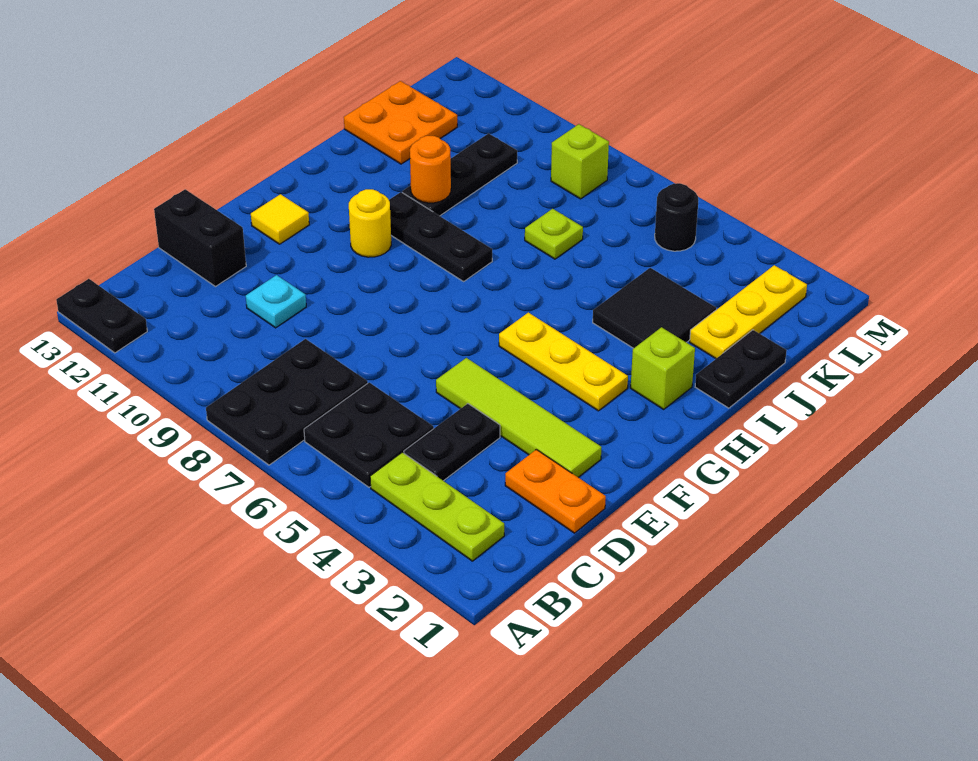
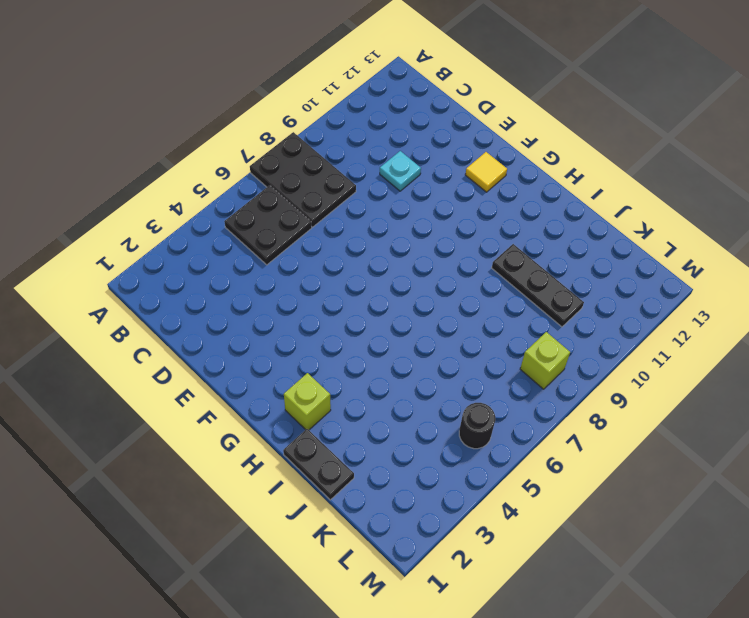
none -> black plate A12:A13 level 1
none -> lime plate B2:B4 level 1
none -> black plate C4:D4 level 1

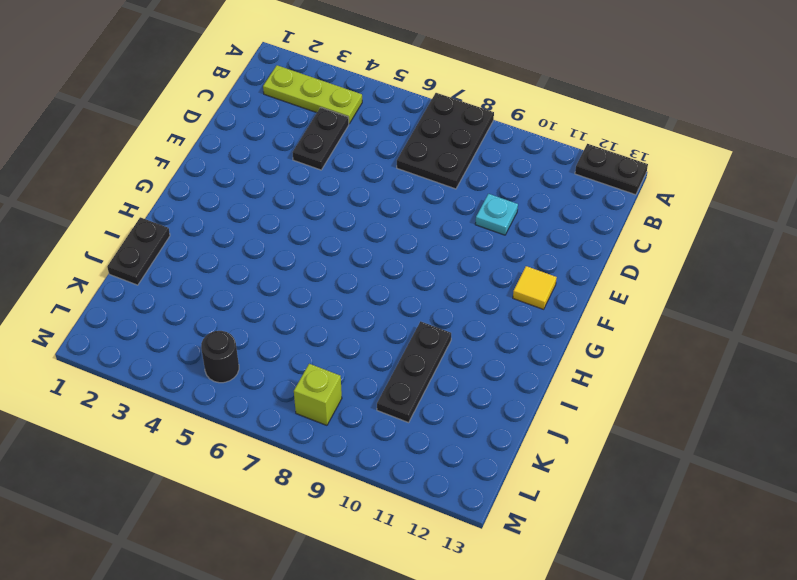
none -> black plate B5:C6 level 1
none -> orange plate D1:D2 level 1
none -> black brick D12:D13 level 1

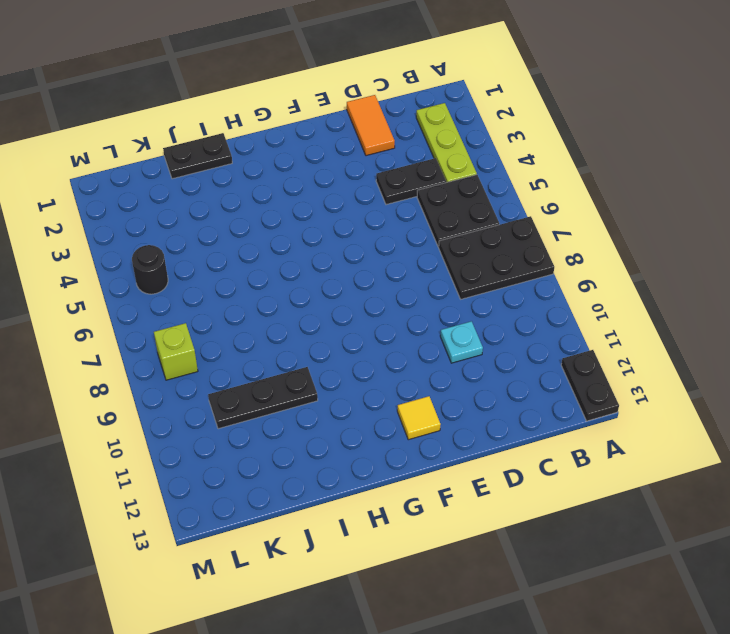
orange tile D1:D2 level 1 -> orange plate D1:D2 level 1
none -> black brick D12:D13 level 1
none -> lime tile E2:E5 level 1
none -> yellow plate G3:G5 level 1

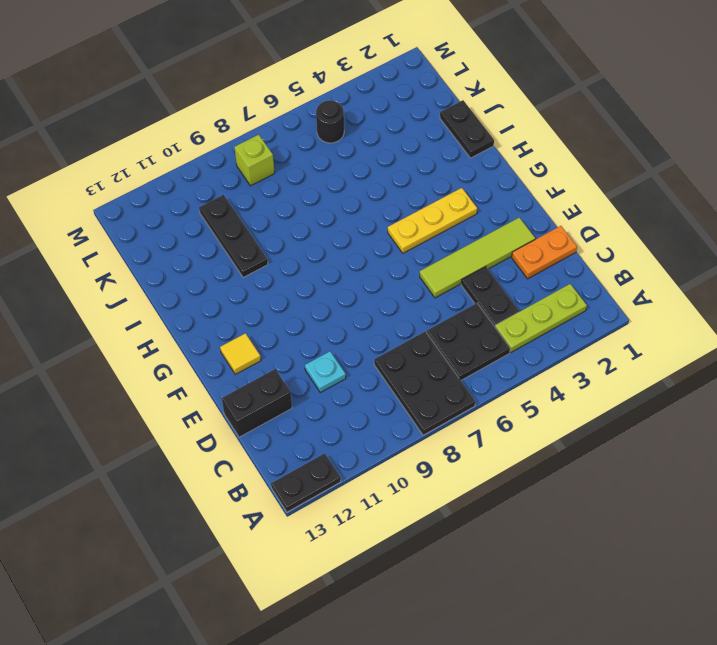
none -> yellow round brick G10 level 1
none -> lime brick H2 level 1
none -> black plate H8:H10 level 1

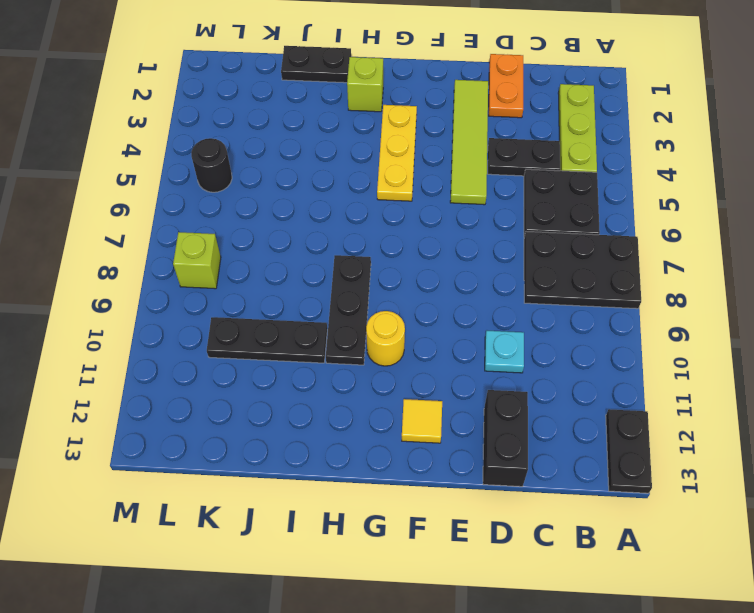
none -> black tile I3:J4 level 1
none -> yellow plate J2:L2 level 1
none -> lime plate J7 level 1

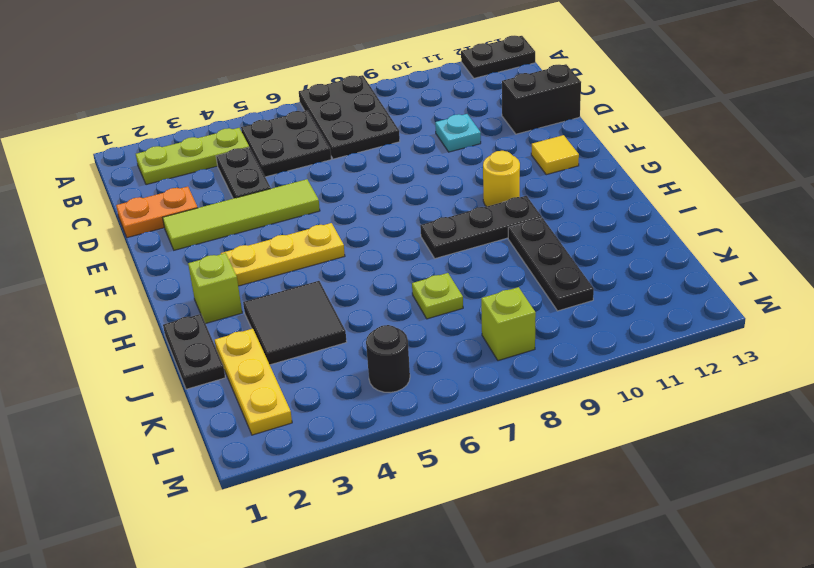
none -> orange plate J12:K13 level 1
none -> orange round brick I10 level 2

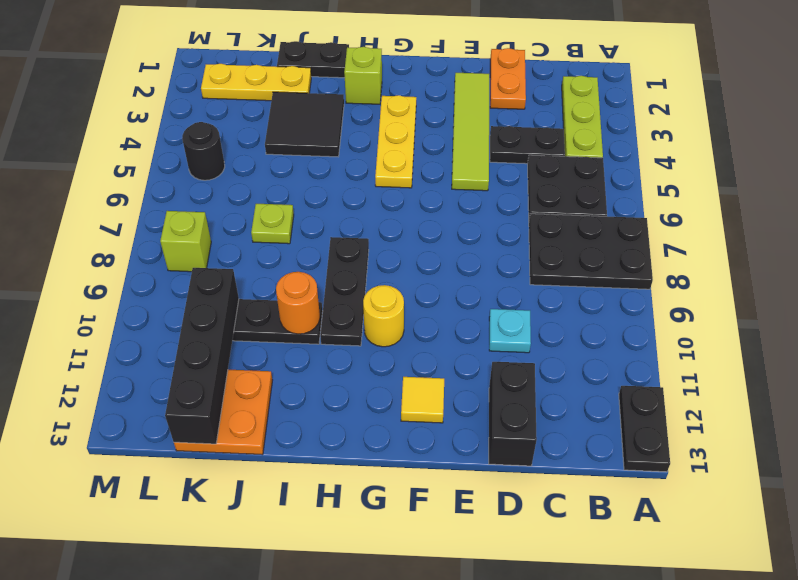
black brick K10:K13 level 2 -> none

